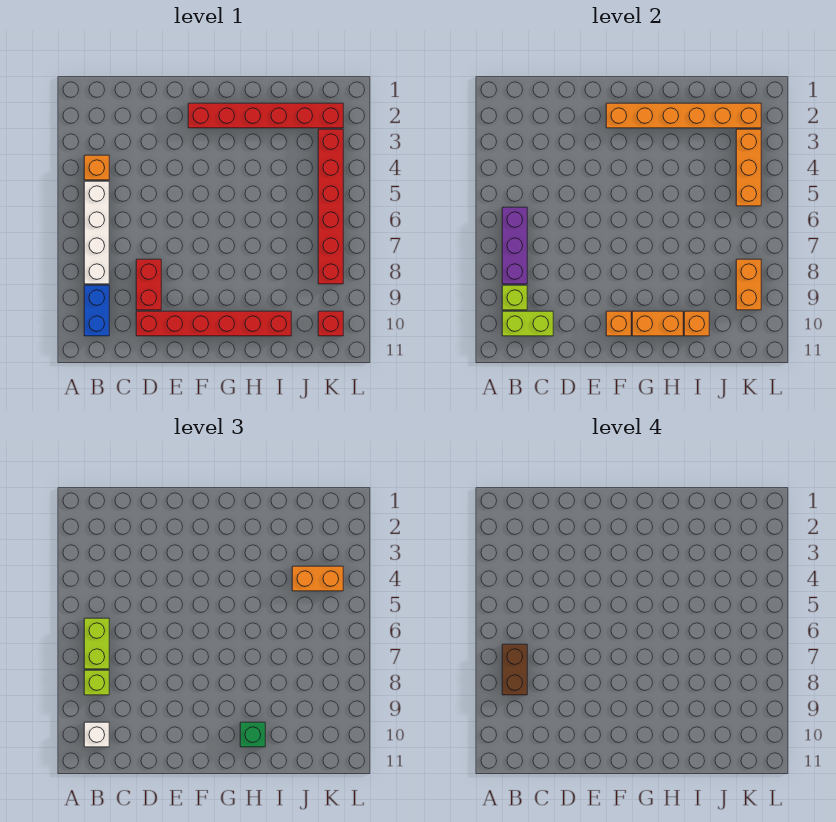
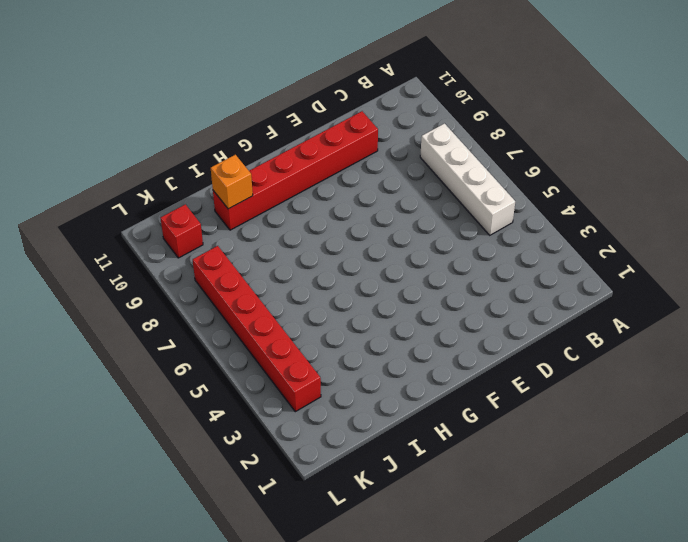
none -> orange brick B4 level 1
none -> blue brick B9:B10 level 1
none -> red brick D8:D9 level 1

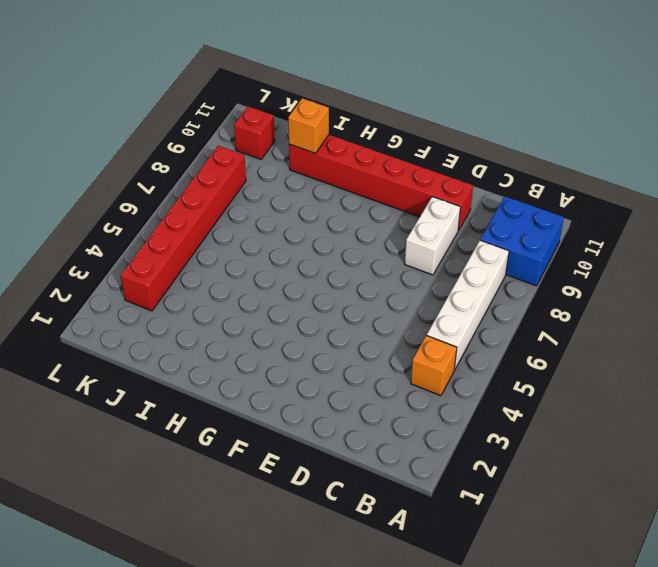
blue brick A9:B10 level 1 -> blue brick B9:B10 level 1
white brick D8:D9 level 1 -> red brick D8:D9 level 1
none -> red brick F2:K2 level 1
none -> purple brick B6:B8 level 2
none -> lime brick B9 level 2

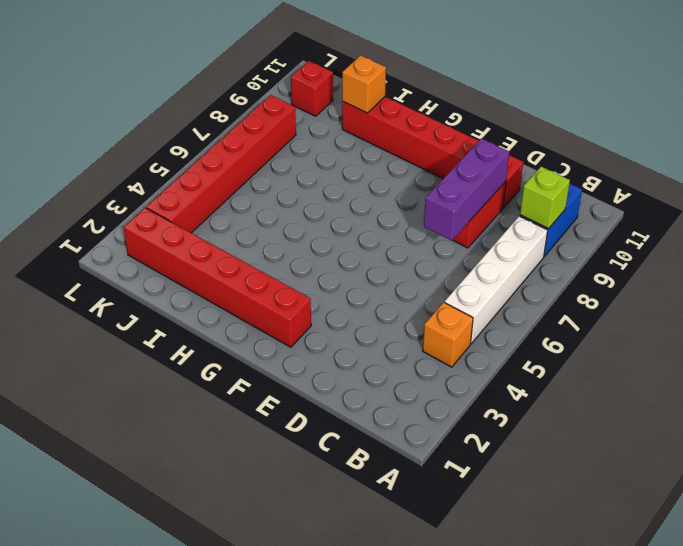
purple brick D7:D9 level 2 -> purple brick B6:B8 level 2
none -> lime brick B10:C10 level 2
none -> orange brick F2:K2 level 2
none -> orange brick F10 level 2

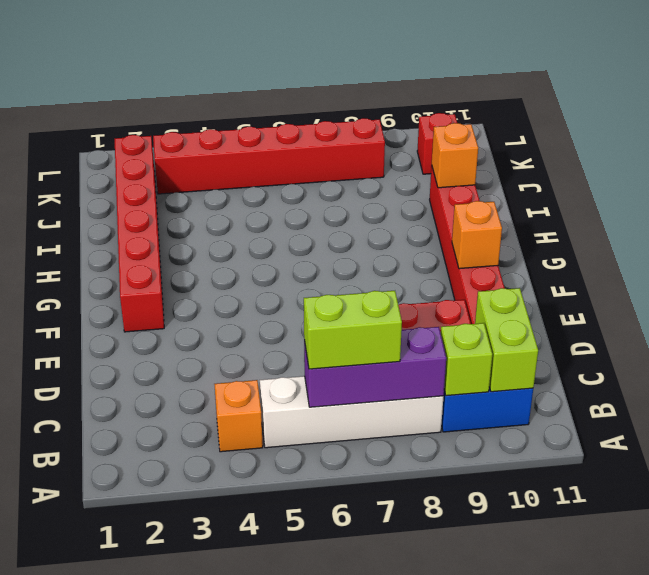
none -> orange brick F2:K2 level 2
none -> orange brick G10:H10 level 2
none -> orange brick K3:K5 level 2

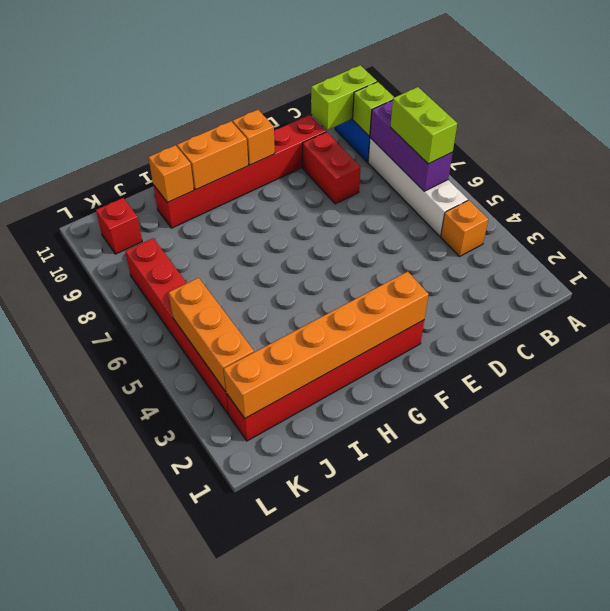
none -> orange brick K8:K9 level 2
none -> lime brick B8 level 3
none -> white brick B10 level 3

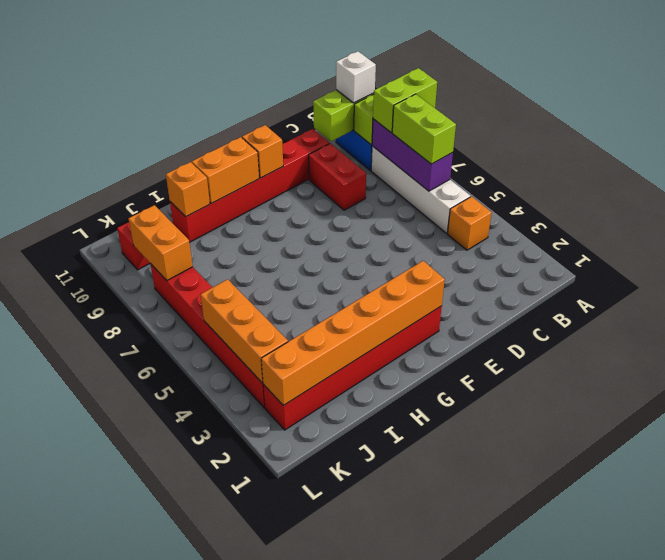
lime brick A8:B8 level 3 -> lime brick B8 level 3
none -> green brick H10 level 3
none -> orange brick J4:K4 level 3
none -> brown brick B7:B8 level 4

